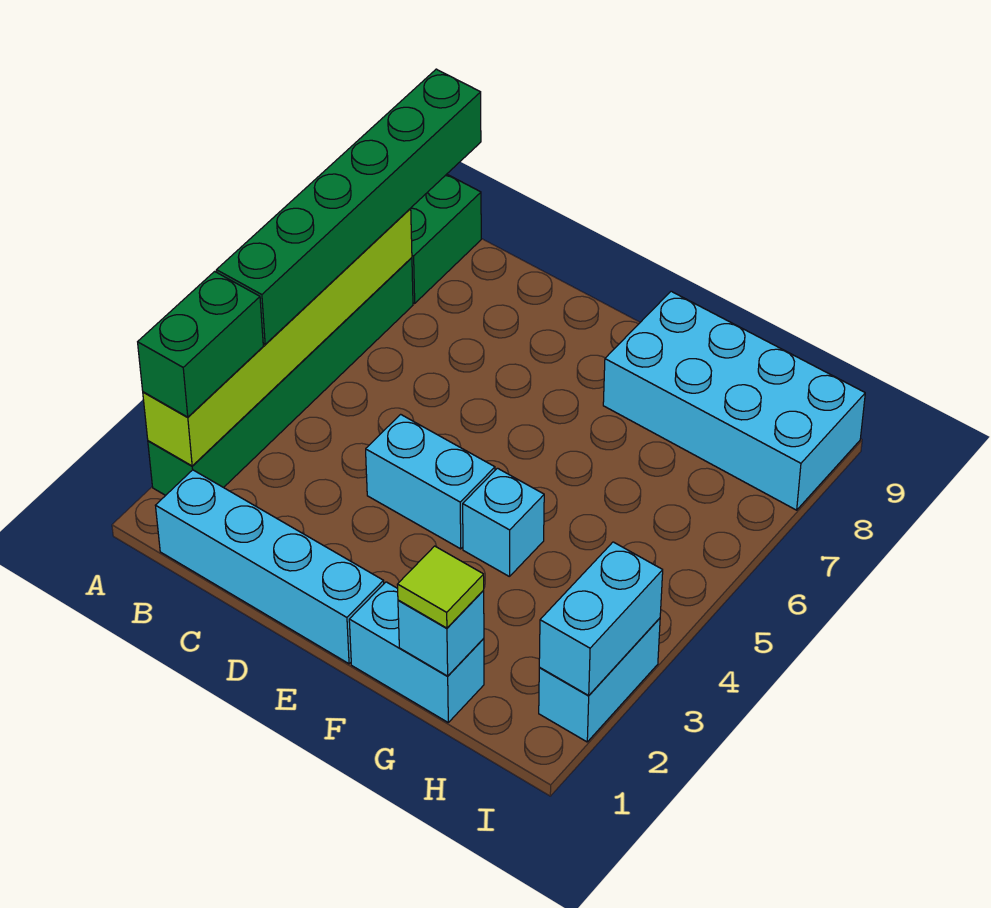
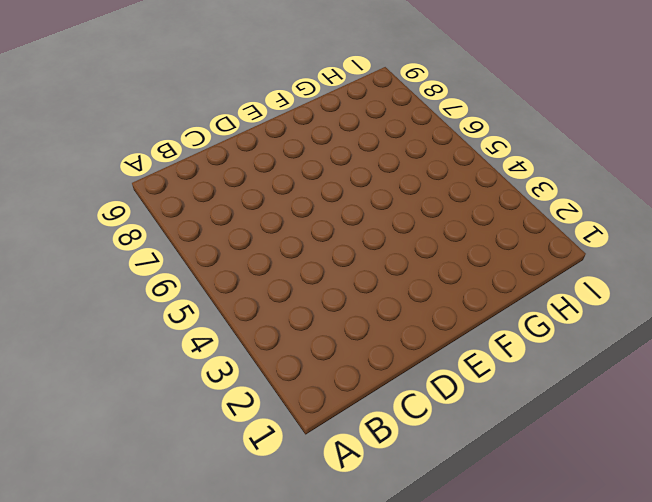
none -> green brick A2:A7 level 1
none -> green brick A8:A9 level 1
none -> cyan brick B1:E1 level 1

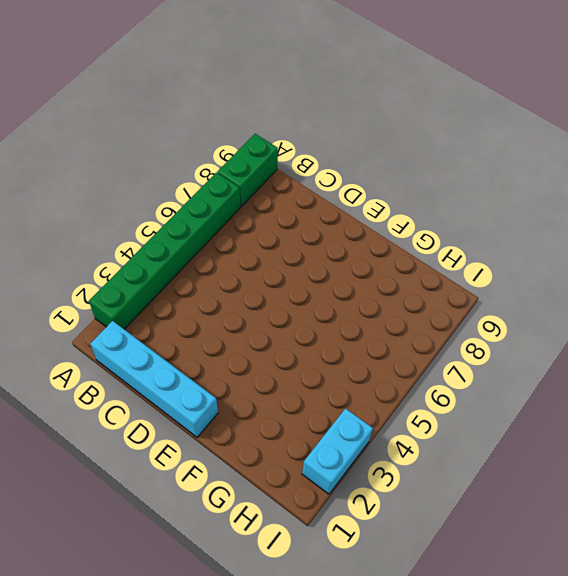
none -> cyan brick D4:E4 level 1
none -> cyan brick F1:G1 level 1
none -> cyan brick F4 level 1

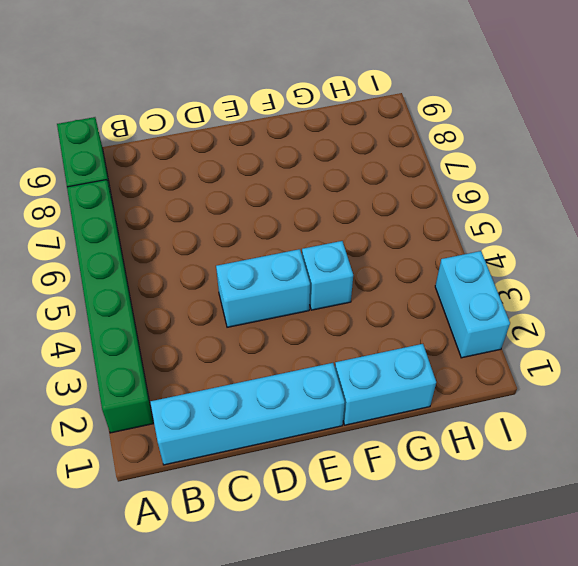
none -> cyan brick F8:I9 level 1
none -> lime brick A2:A7 level 2
none -> cyan brick G1 level 2

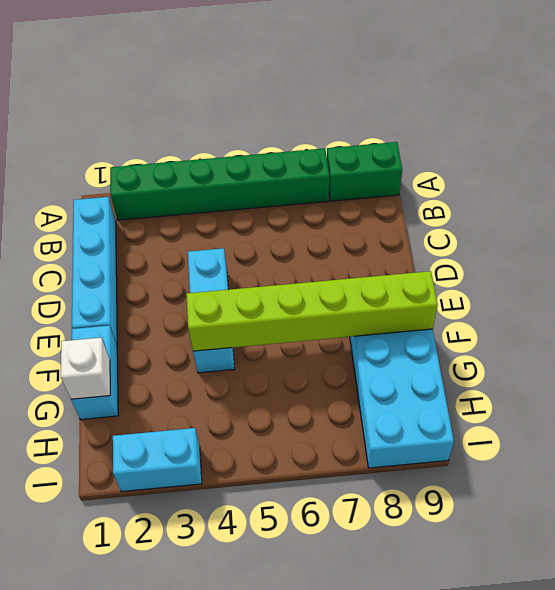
lime brick F4:F9 level 2 -> lime brick A2:A7 level 2
white brick G1 level 2 -> cyan brick G1 level 2
none -> cyan brick I2:I3 level 2
none -> green brick A2:A3 level 3
none -> green brick A4:A9 level 3

